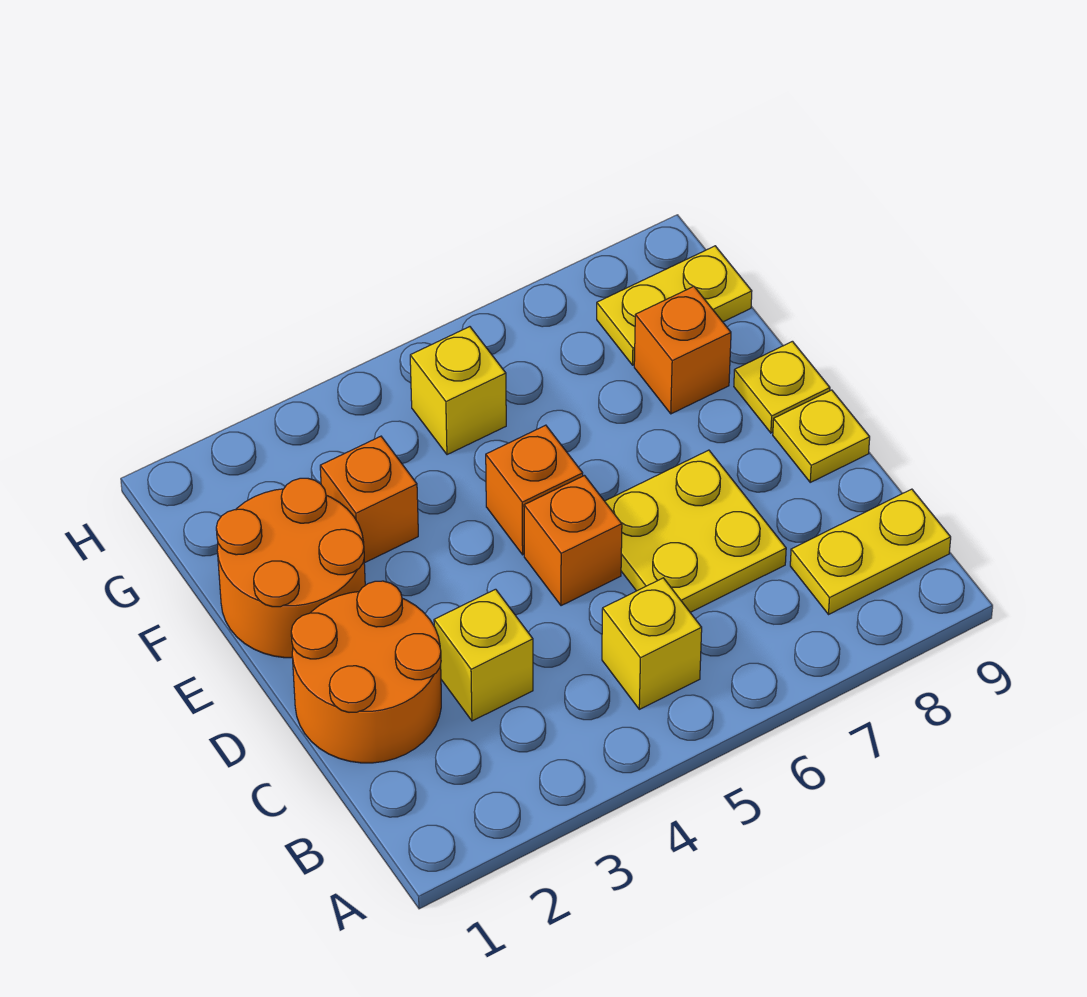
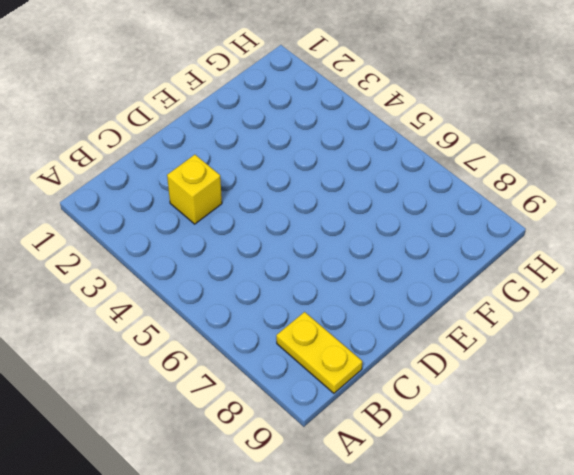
none -> yellow brick B5 level 1
none -> orange round brick C1:D2 level 1
none -> yellow plate C6:D7 level 1

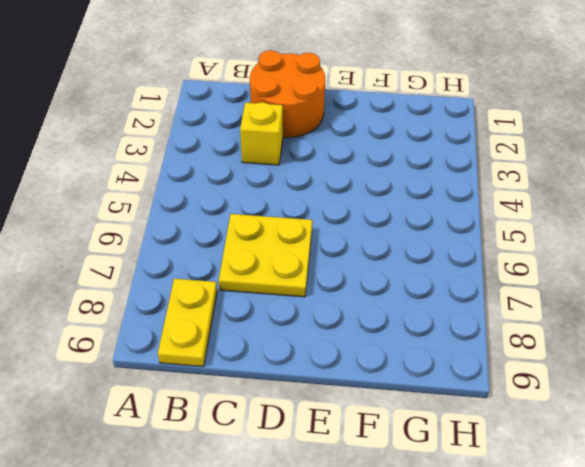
none -> yellow brick B5 level 1
none -> orange brick D5 level 1
none -> yellow plate D9 level 1

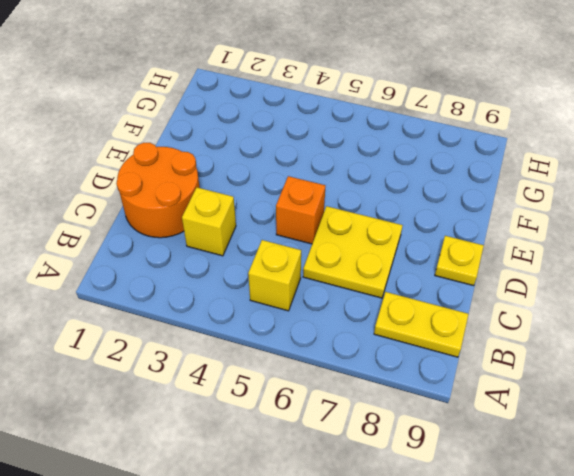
none -> orange round brick E1:F2 level 1
none -> orange brick E5 level 1
none -> yellow plate E9 level 1

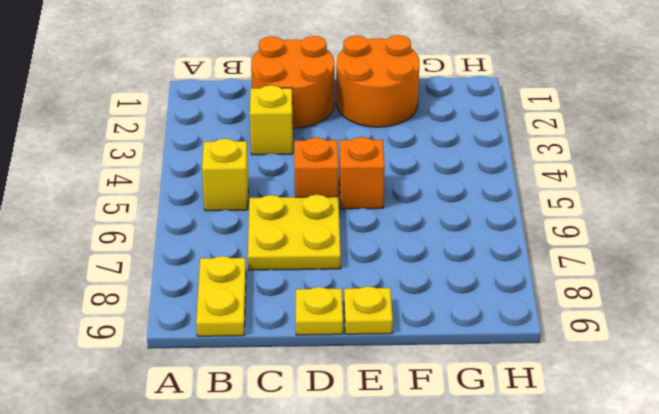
none -> orange brick F3 level 1
none -> orange brick F8 level 1
none -> yellow brick G5 level 1

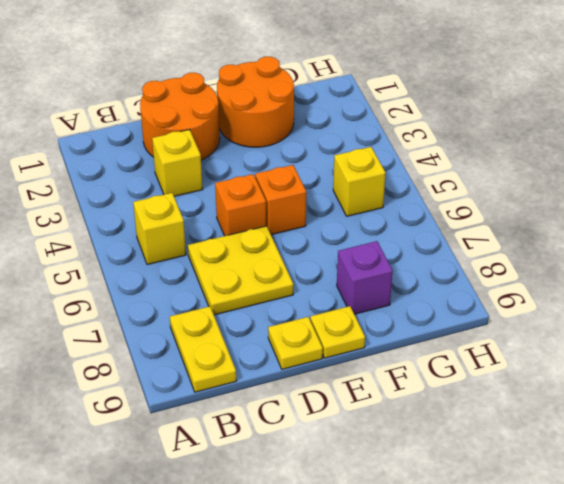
purple brick F8 level 1 -> orange brick F8 level 1
none -> orange brick F3 level 1
none -> yellow plate G8:G9 level 1

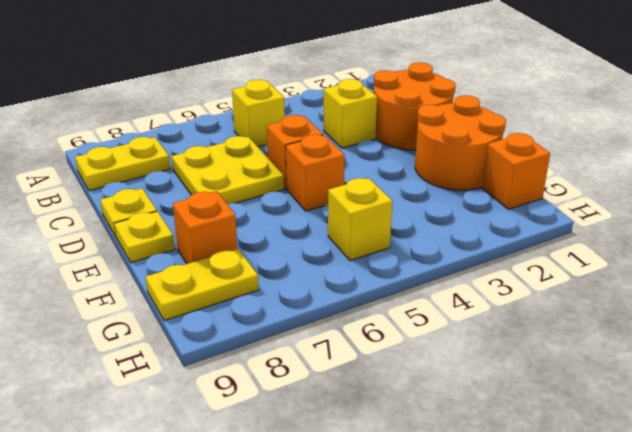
orange brick G1 level 1 -> orange brick F3 level 1

